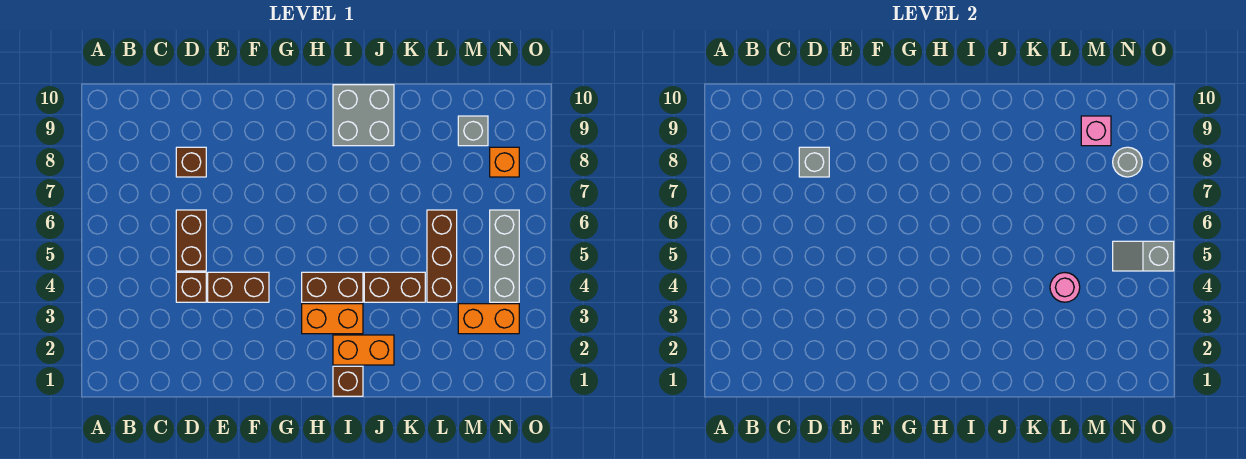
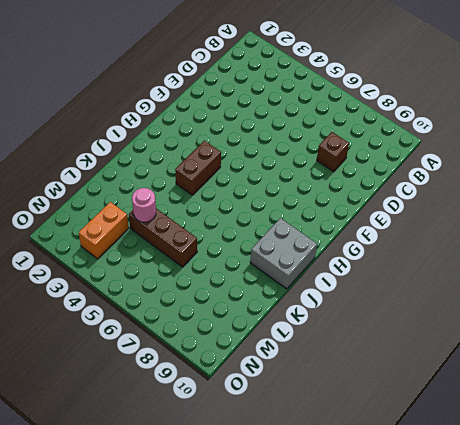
none -> brown brick D4 level 1
none -> brown brick D5:D6 level 1
none -> brown brick E4:F4 level 1

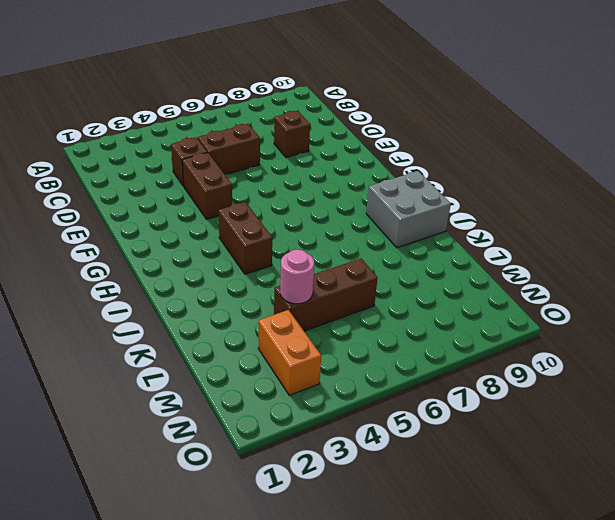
none -> orange brick H3:I3 level 1
none -> brown brick I1 level 1
none -> orange brick I2:J2 level 1

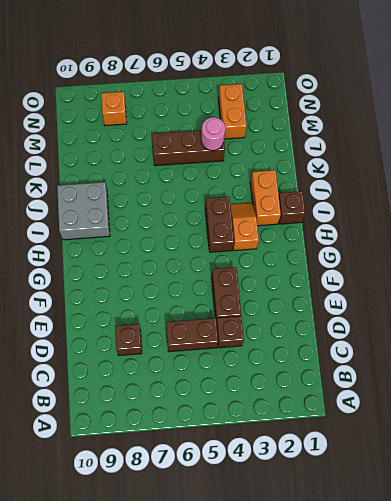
orange slope H3:I3 level 1 top H -> orange brick H3:I3 level 1
none -> brown brick J4:K4 level 1
none -> grey brick M9 level 1
none -> grey brick N4:N6 level 1

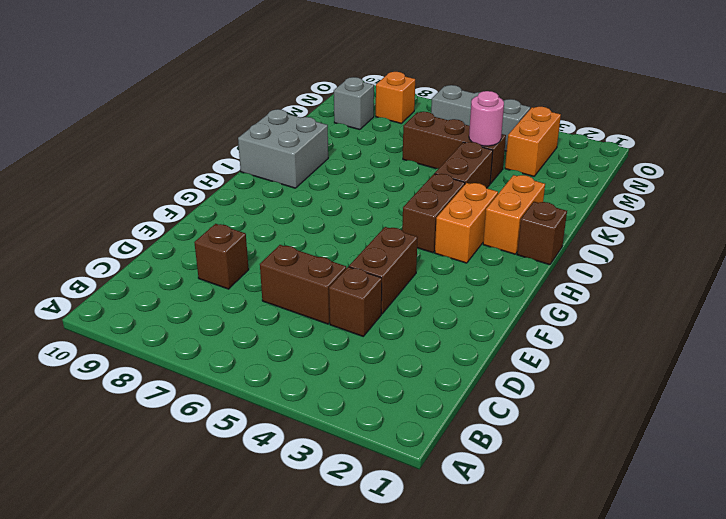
none -> grey brick D8 level 2
none -> pink brick M9 level 2
none -> grey slope N5:O5 level 2 top O

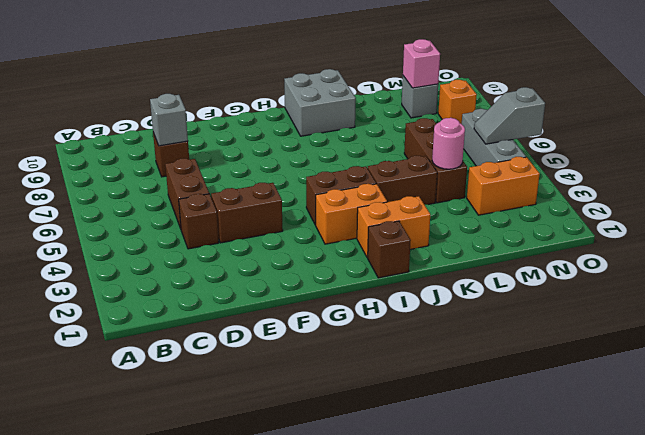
none -> grey round brick N8 level 2

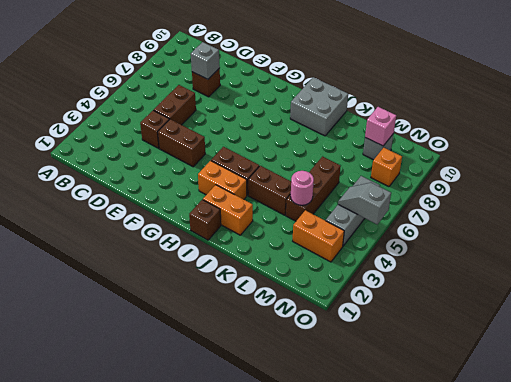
none -> grey round brick N8 level 2

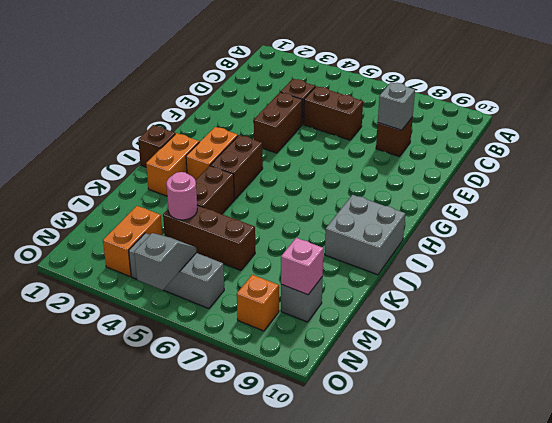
none -> grey round brick N8 level 2

